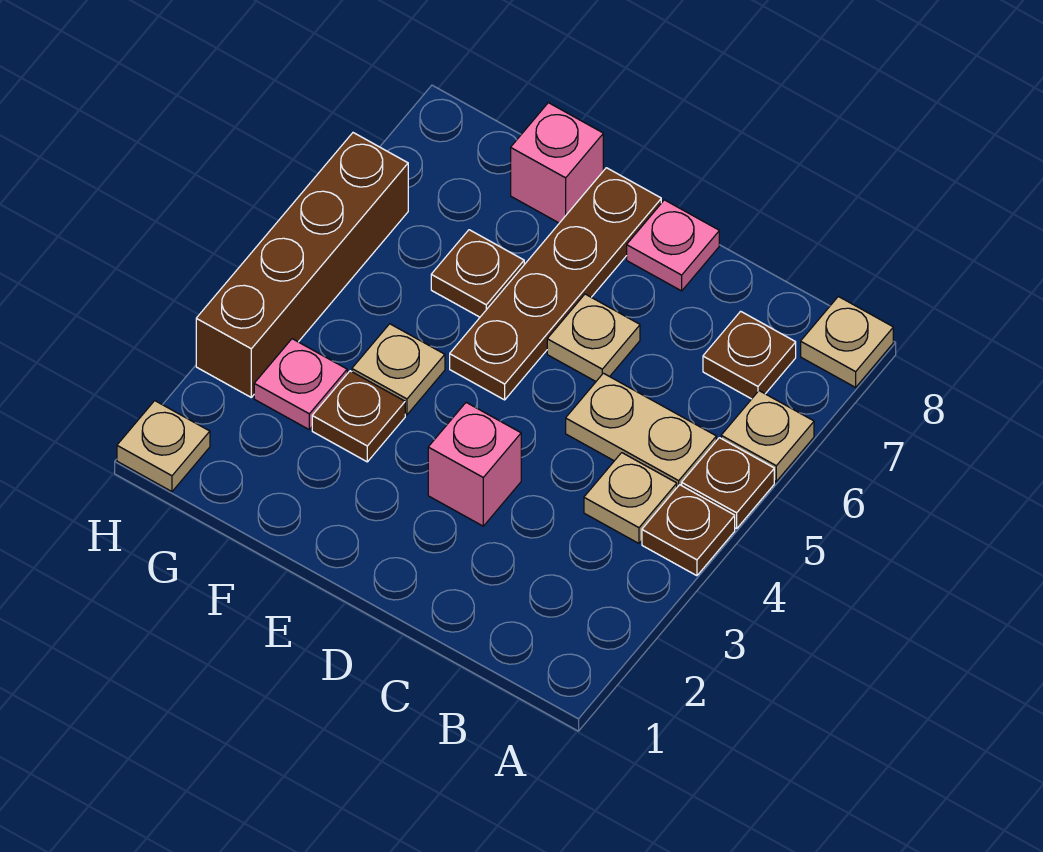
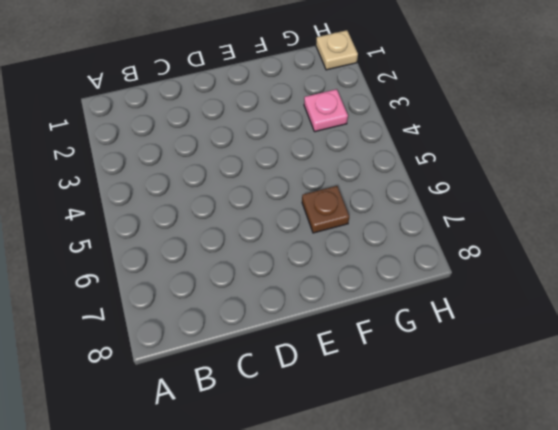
none -> brown plate A4 level 1
none -> brown plate A5 level 1
none -> tan plate A6 level 1

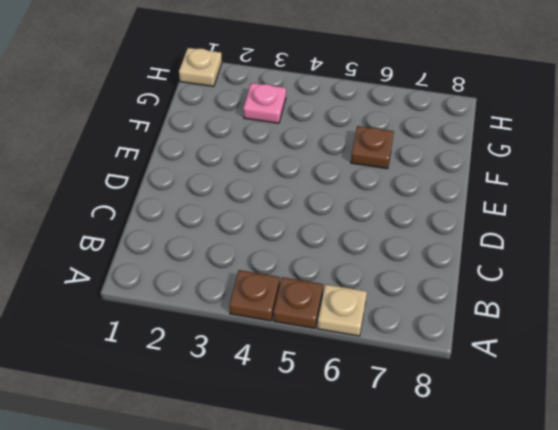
none -> tan plate A8 level 1
none -> tan plate B4 level 1
none -> tan plate B5:C5 level 1

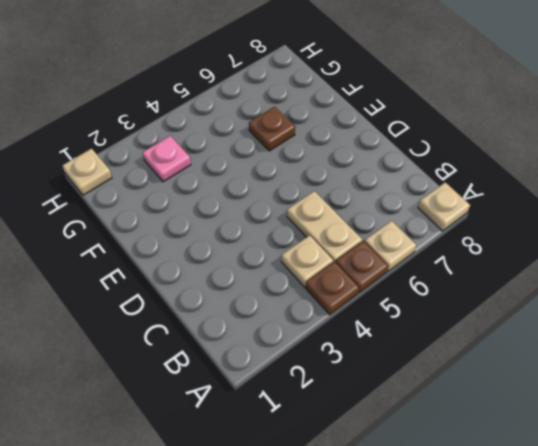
none -> brown plate B7 level 1
none -> pink brick D3 level 1
none -> tan plate D6 level 1

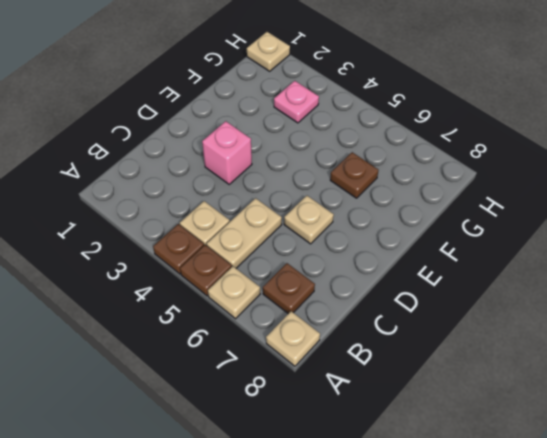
none -> pink plate D8 level 1
none -> brown plate E5:E8 level 1
none -> brown plate F3 level 1

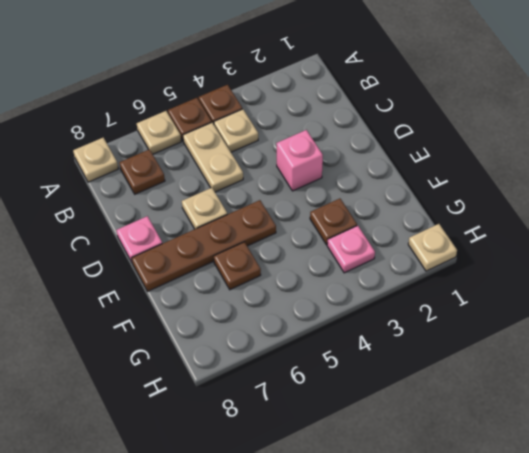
none -> tan plate F4 level 1
none -> pink brick F8 level 1
none -> brown brick H3:H6 level 1

